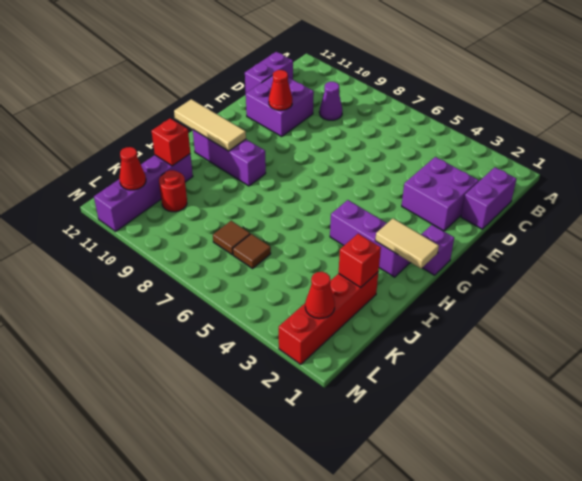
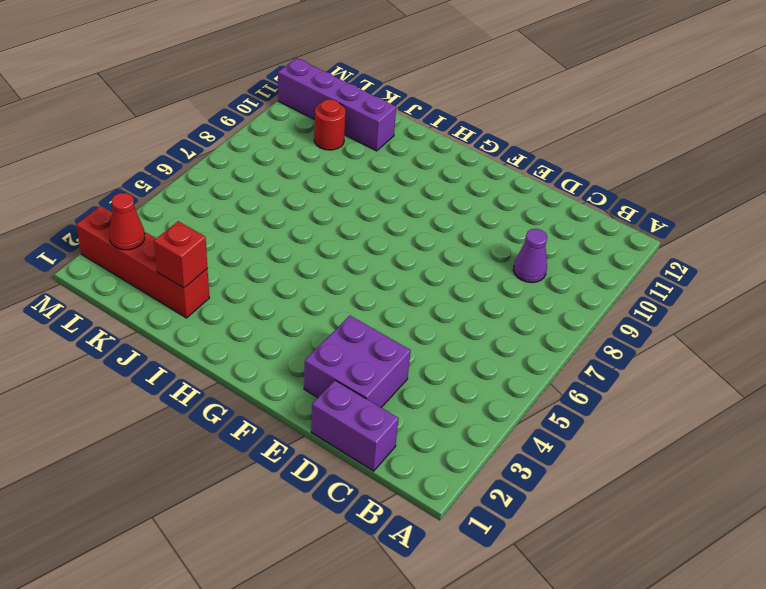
none -> purple brick C12:D12 level 1
none -> purple brick D10:E11 level 1
none -> purple brick G1 level 1

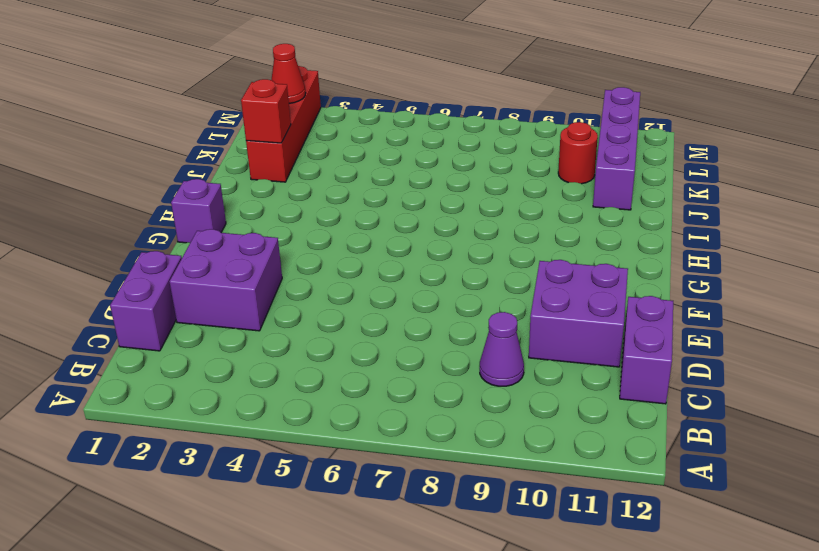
none -> purple brick H2:H4 level 1
none -> purple brick H9:H11 level 1
none -> brown tile K6 level 1

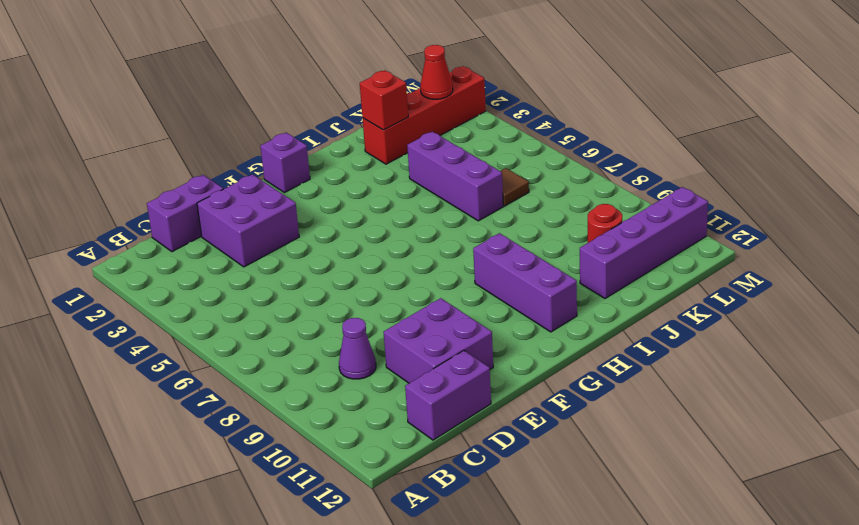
purple brick J4:J6 level 1 -> purple brick H2:H4 level 1
none -> brown tile K7 level 1
none -> red cone E10 level 2
none -> tan tile H1:H2 level 2

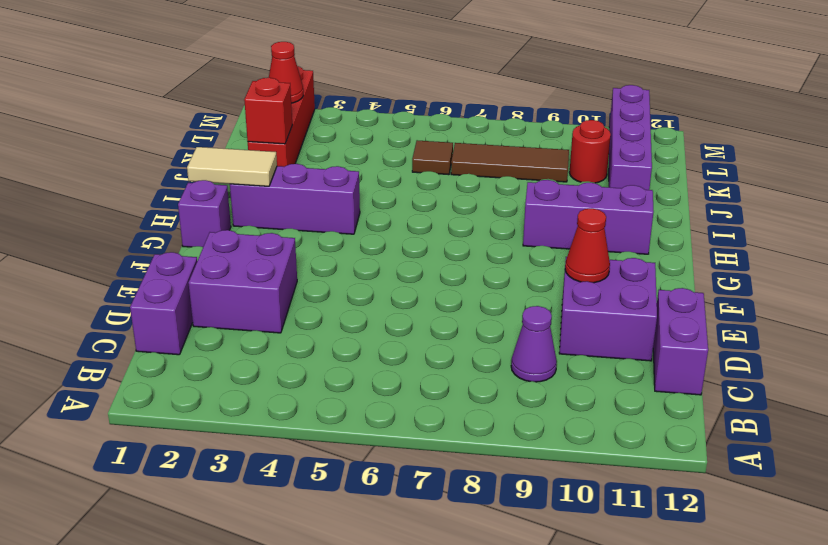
brown tile K7:K9 level 1 -> brown tile K7 level 1
none -> tan tile H10:H12 level 2
none -> red brick J11 level 2
none -> red cone L11 level 2

